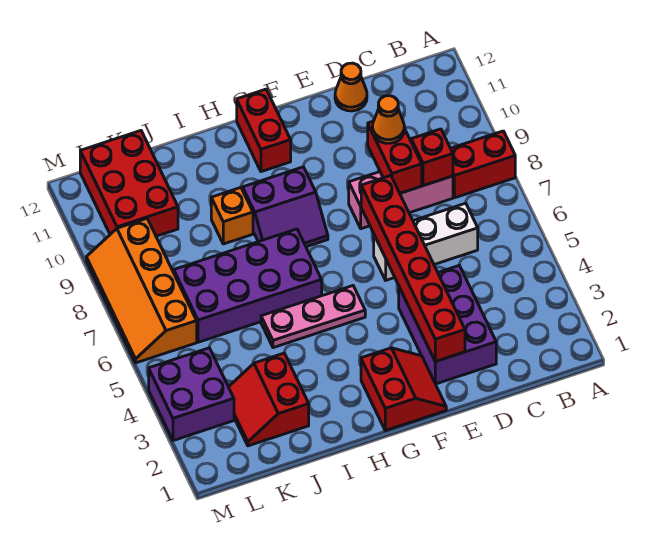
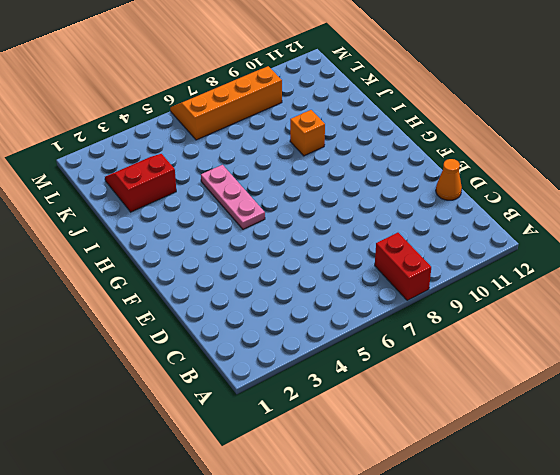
none -> white brick C6:E6 level 1
none -> pink brick C8:E8 level 1
none -> purple brick D2:E4 level 1

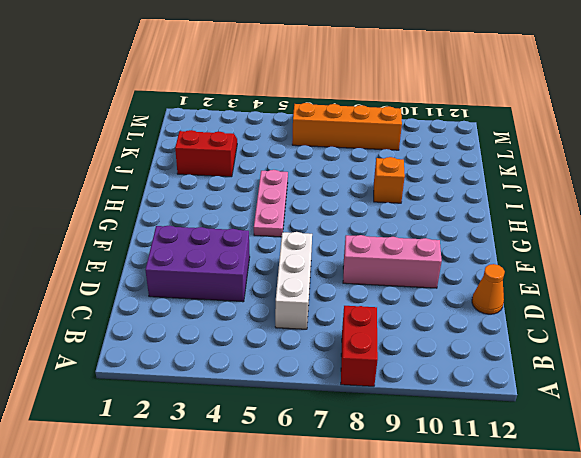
pink brick E8:E10 level 1 -> pink brick C8:E8 level 1
none -> red slope F1:G2 level 1 top G
none -> purple slope G8:H9 level 1 top 9
none -> red brick G11:G12 level 1

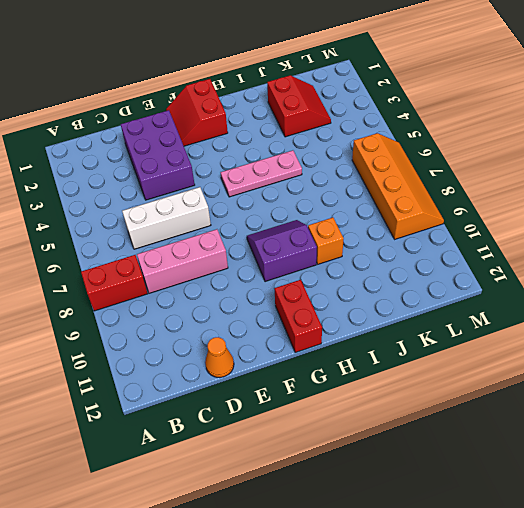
none -> purple brick H6:K7 level 1
none -> red brick K10:L12 level 1
none -> purple brick L3:M4 level 1

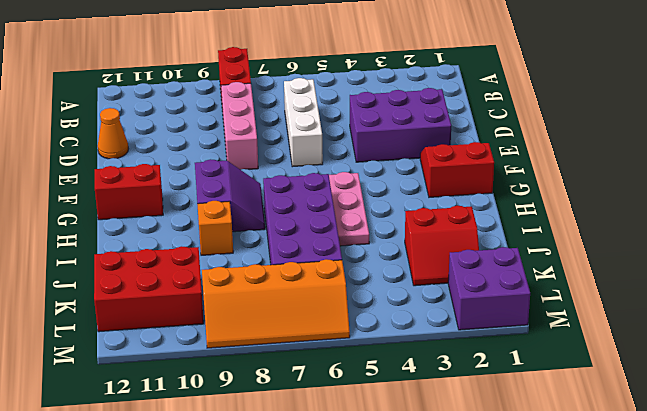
purple brick L1:M2 level 1 -> purple brick L3:M4 level 1
none -> red brick C8 level 2
none -> red brick D8:D9 level 2
none -> red brick E2:E7 level 2

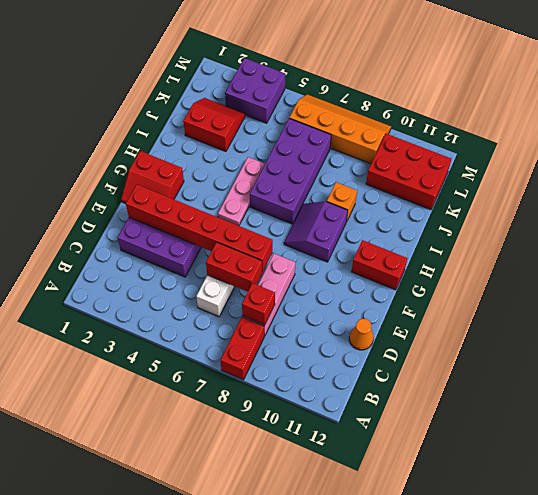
red brick D6:D7 level 2 -> red brick D8:D9 level 2
none -> orange cone D9 level 3

